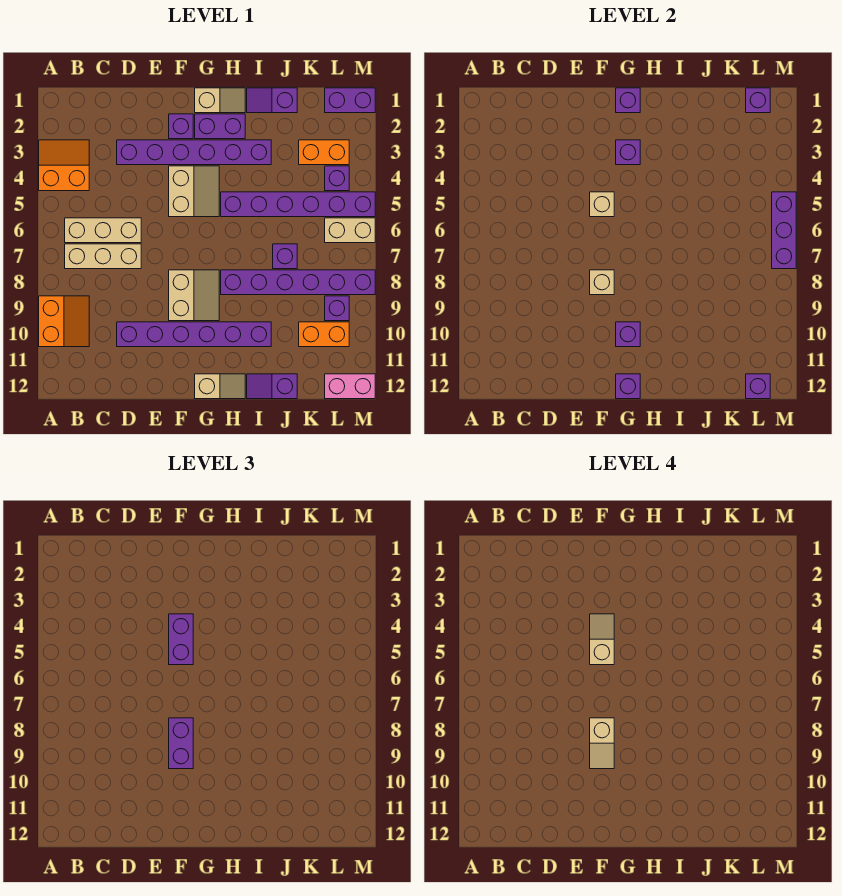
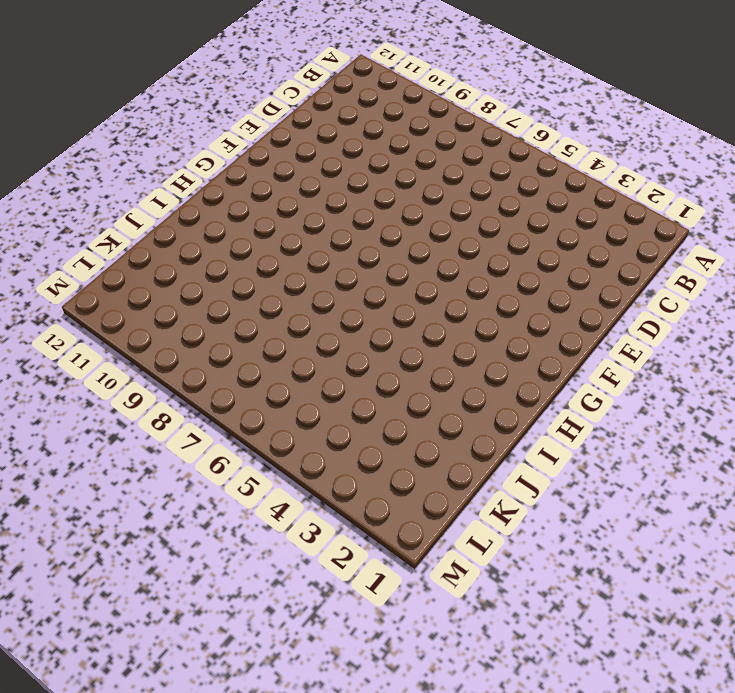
none -> orange slope A3:B4 level 1 top 4
none -> orange slope A9:B10 level 1 top A
none -> tan brick B6:D6 level 1
none -> tan brick B7:D7 level 1

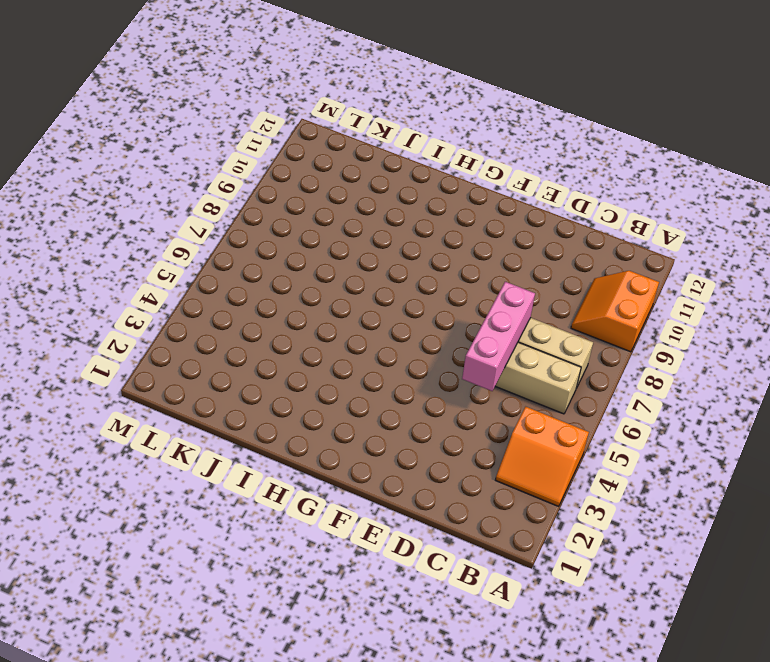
pink brick D5:D7 level 2 -> none
none -> purple brick D3:I3 level 1
none -> purple brick D10:I10 level 1
none -> purple brick F2 level 1
none -> tan slope F4:G5 level 1 top F

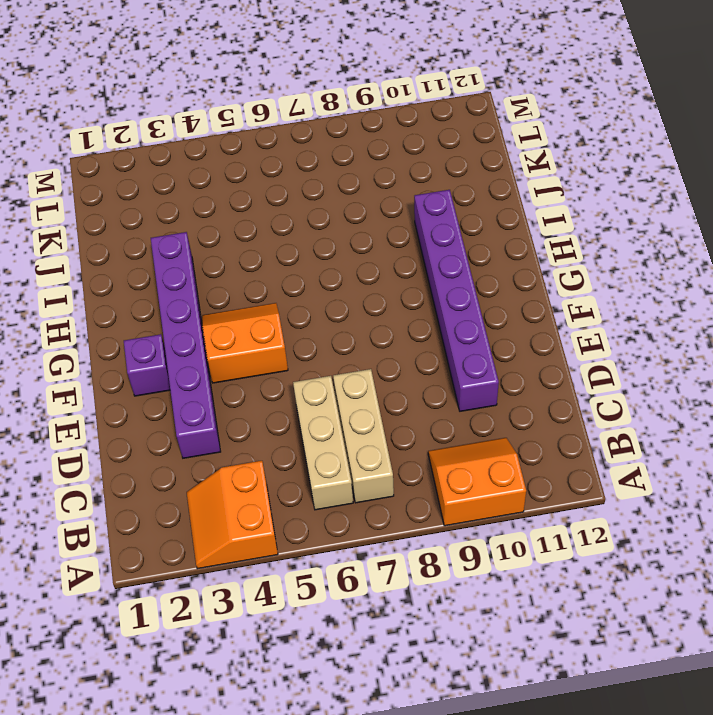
orange slope F4:G5 level 1 top F -> tan slope F4:G5 level 1 top F
none -> tan slope F8:G9 level 1 top F
none -> tan slope G1:H1 level 1 top G
none -> purple brick G2:H2 level 1
none -> tan slope G12:H12 level 1 top G

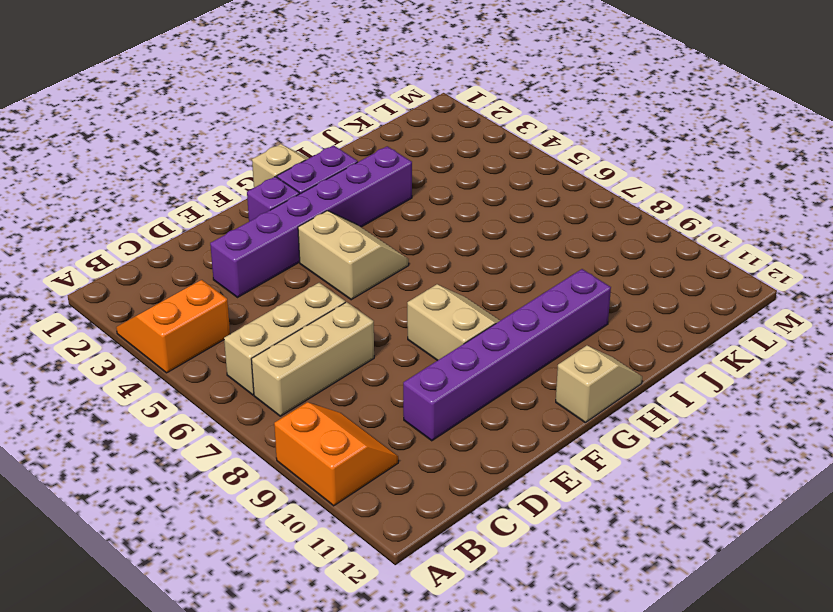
none -> purple brick H5:M5 level 1
none -> purple brick H8:M8 level 1
none -> purple slope I1:J1 level 1 top J
none -> purple slope I12:J12 level 1 top J

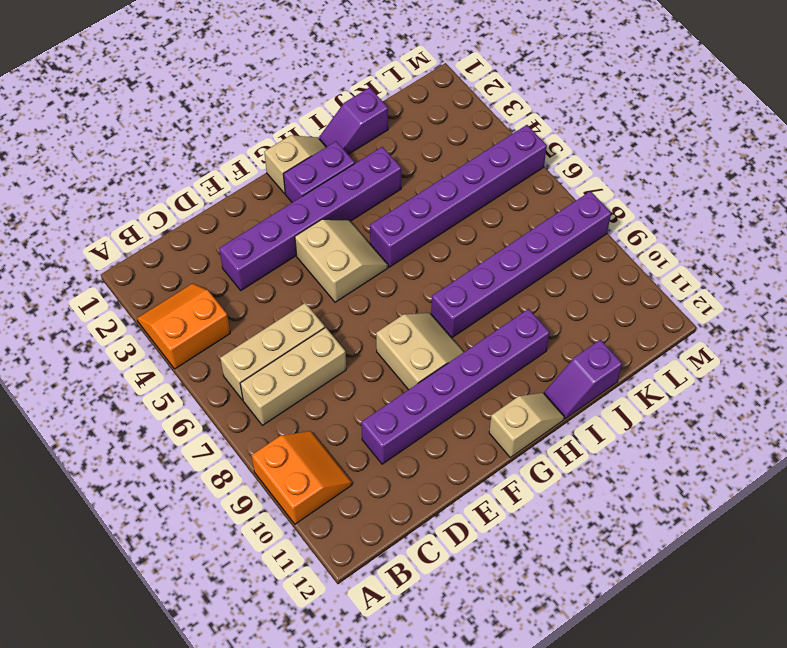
none -> purple brick F2 level 1
none -> purple brick J7 level 1
none -> orange brick K3:L3 level 1
none -> orange brick K10:L10 level 1

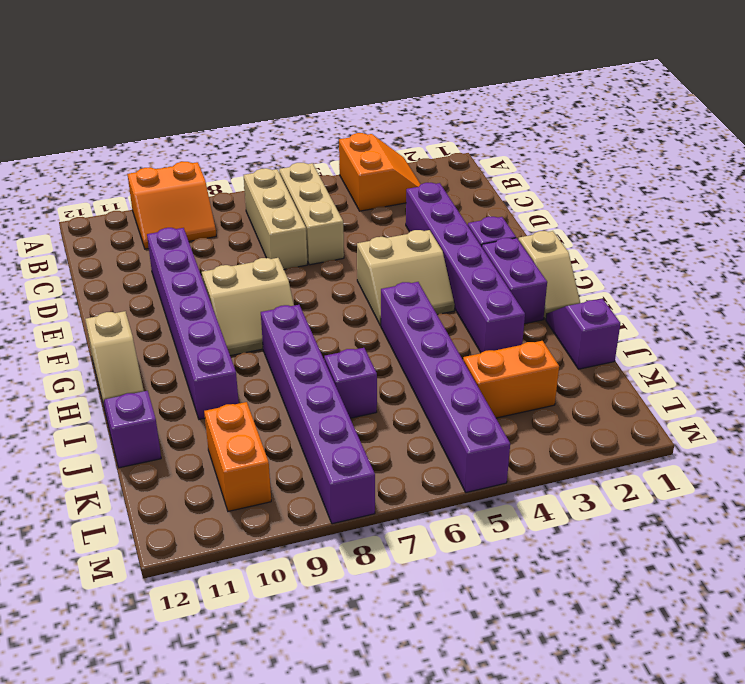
orange brick K3:K4 level 1 -> orange brick K3:L3 level 1
none -> purple brick L1:M1 level 1
none -> purple brick L4 level 1
none -> tan brick L6:M6 level 1
none -> purple brick L9 level 1

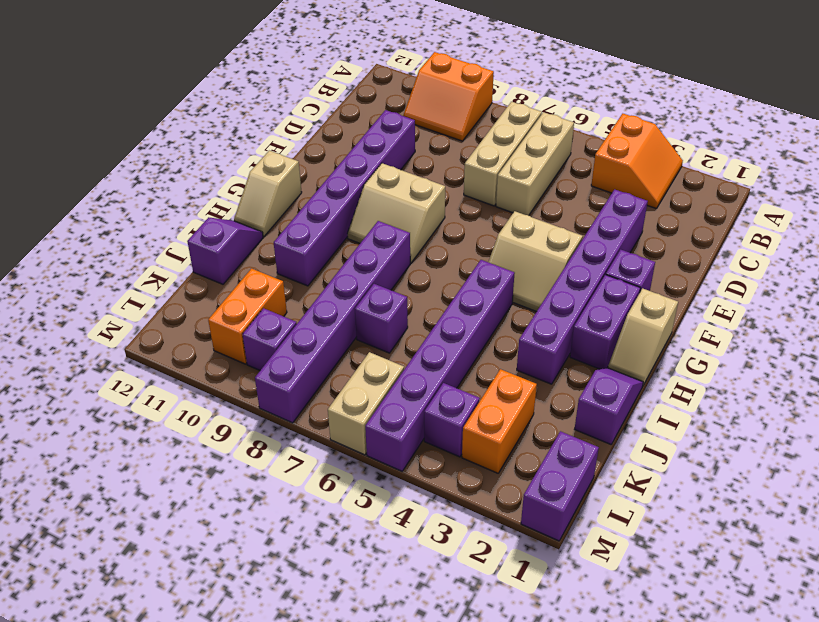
none -> pink brick L12:M12 level 1
none -> tan brick F5 level 2
none -> tan brick F8 level 2
none -> purple brick G1 level 2

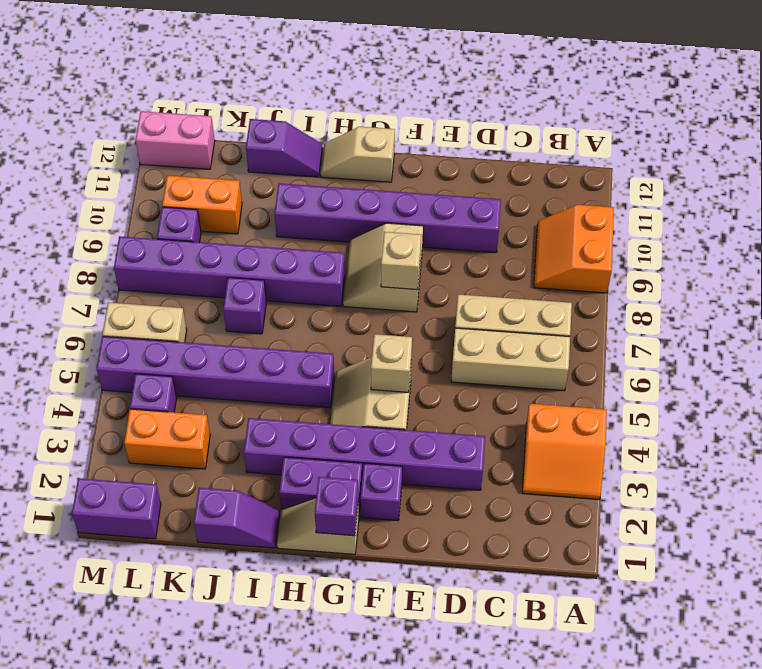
none -> purple brick G3 level 2
none -> purple brick G10 level 2
none -> purple brick G12 level 2
none -> purple brick L1 level 2

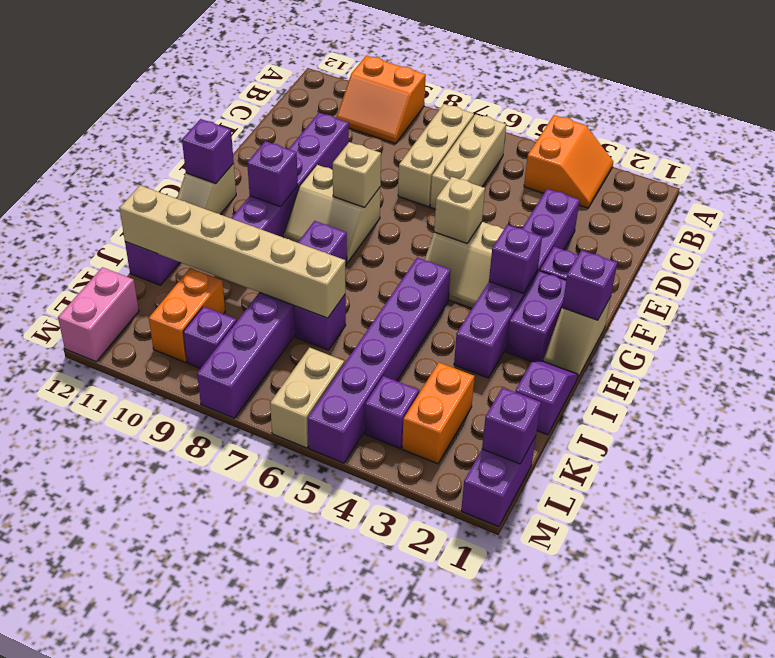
tan brick J7:J12 level 2 -> none
none -> purple brick L12 level 2
none -> purple brick M5:M7 level 2
none -> purple brick F4:F5 level 3
none -> purple brick F8:F9 level 3

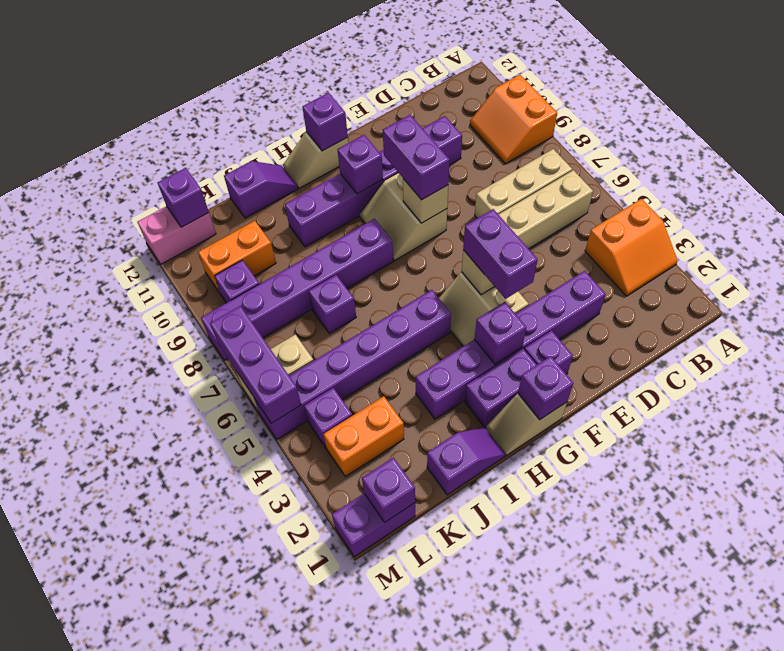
none -> tan slope F4:F5 level 4 top 5
none -> tan slope F8:F9 level 4 top 8

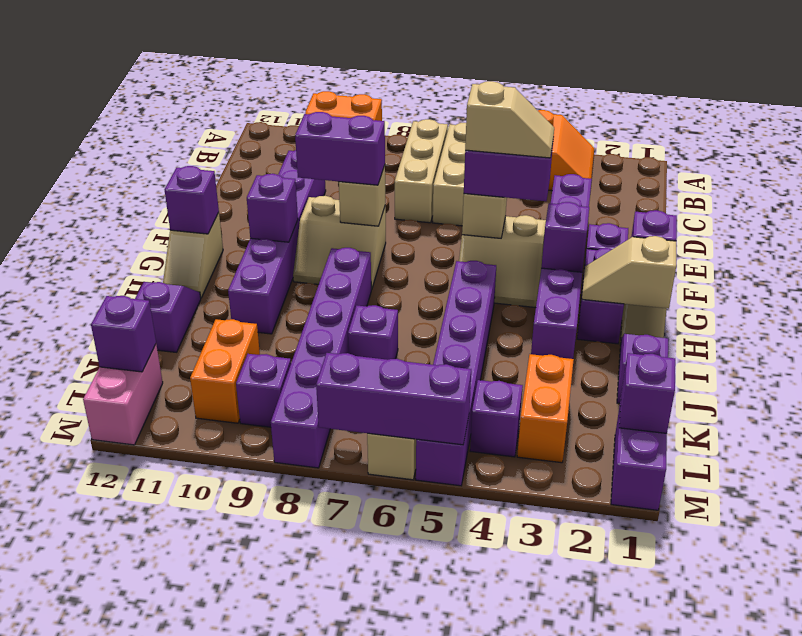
tan slope H1:H2 level 2 top 1 -> tan slope F8:F9 level 4 top 8

